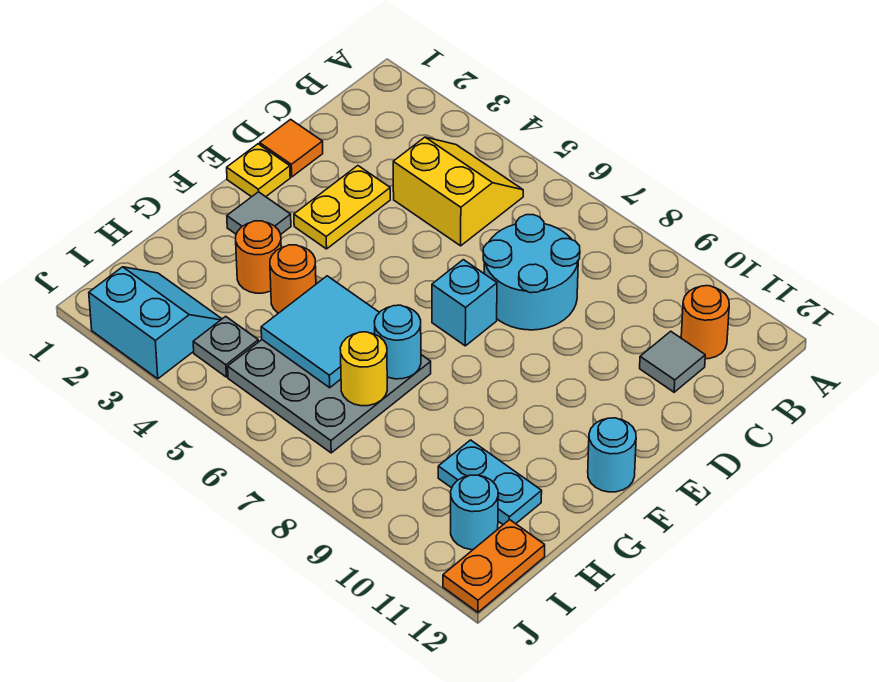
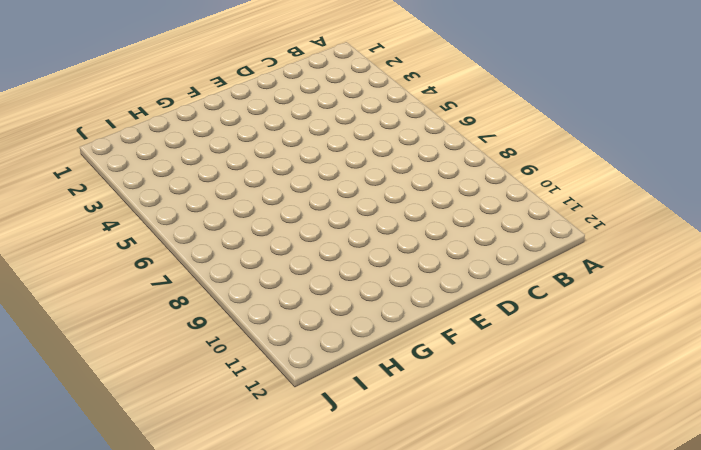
none -> yellow slope B4:C5 level 1 top C
none -> orange round brick B11 level 1
none -> cyan round brick C7:D8 level 1

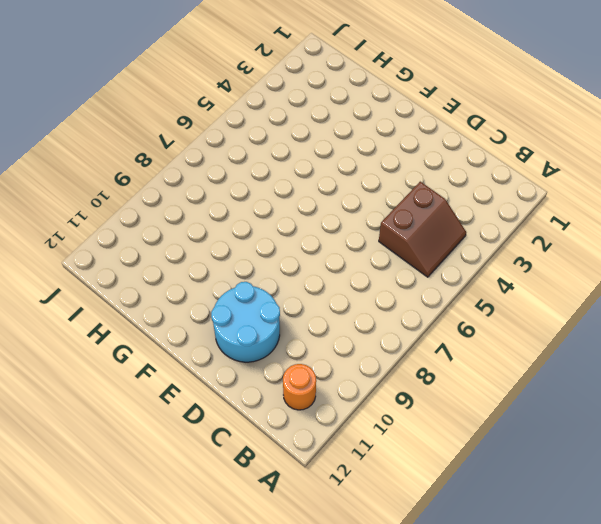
brown slope B4:C5 level 1 top C -> yellow slope B4:C5 level 1 top C
cyan round brick D10:E11 level 1 -> cyan round brick C7:D8 level 1
none -> grey tile C11 level 1
none -> orange tile D1 level 1
none -> yellow plate D3:E3 level 1

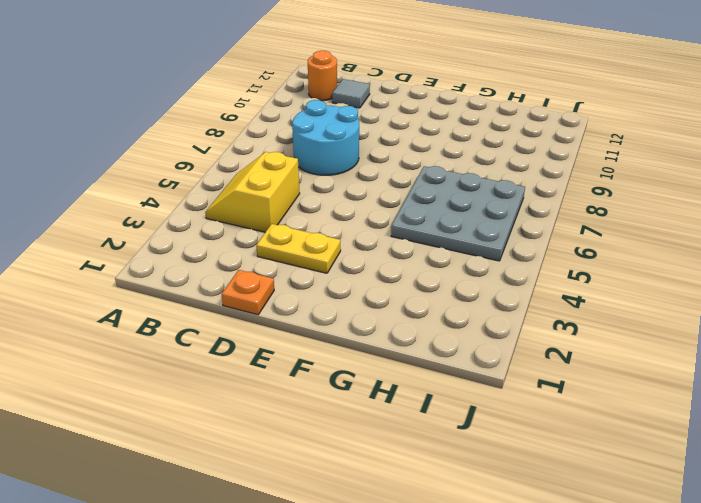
orange plate D1 level 1 -> orange tile D1 level 1
none -> yellow plate E1 level 1
none -> cyan brick E7 level 1
none -> grey tile F2 level 1

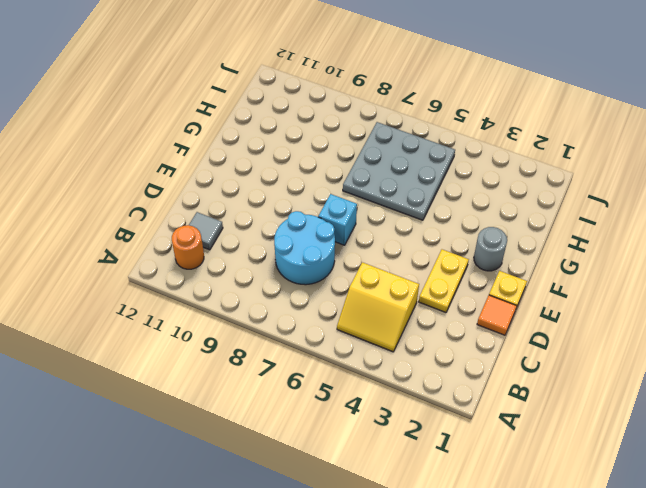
grey round brick F2 level 1 -> grey tile F2 level 1
none -> cyan round brick F12 level 1
none -> orange round brick G3 level 1
none -> orange round brick G4 level 1

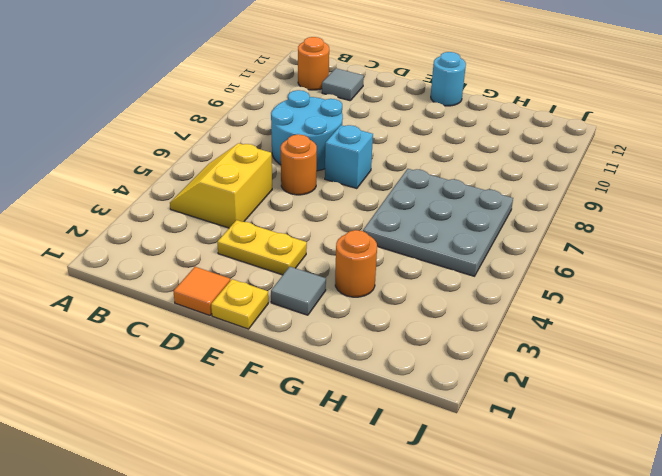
orange round brick D6 level 1 -> orange round brick G4 level 1
none -> cyan plate H10:H11 level 1
none -> cyan slope I2:J3 level 1 top J
none -> grey plate I4 level 1

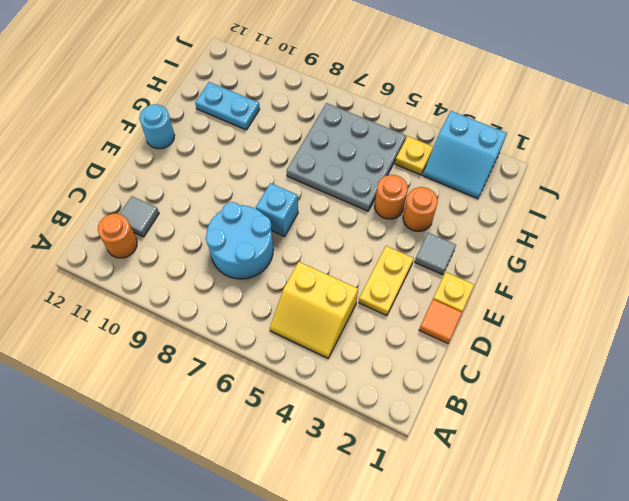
yellow plate I4 level 1 -> grey plate I4 level 1
none -> cyan round brick I11 level 1
none -> orange plate I12:J12 level 1
none -> cyan tile G5:H6 level 2

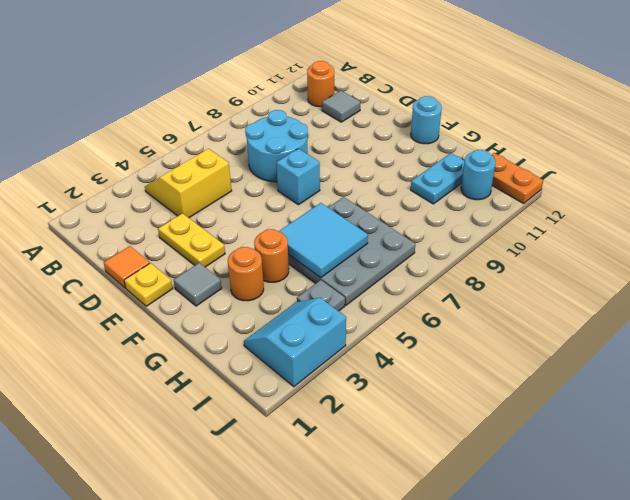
none -> cyan round brick G7 level 2
none -> yellow round brick H7 level 2

